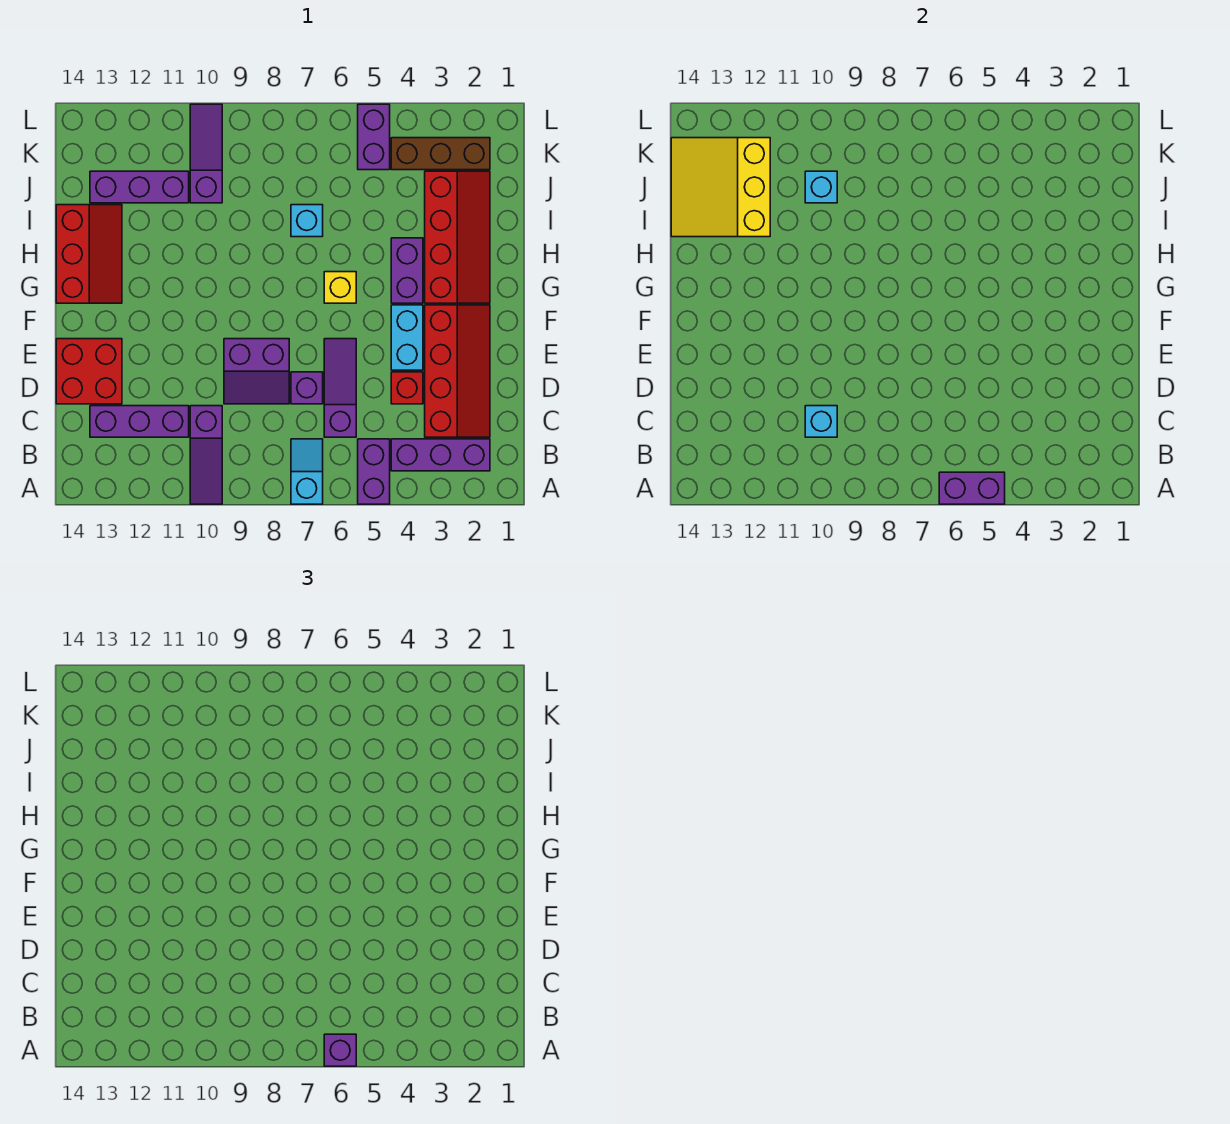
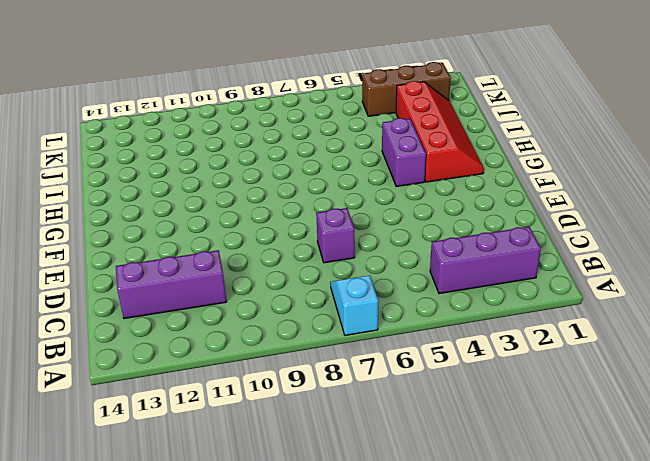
none -> purple brick A5:B5 level 1
none -> purple slope A10:C10 level 1 top C
none -> red slope C2:F3 level 1 top 3

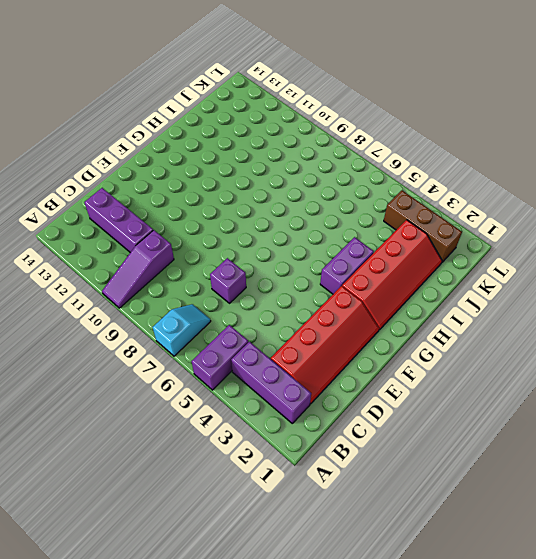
none -> purple slope C6:E6 level 1 top C
none -> red brick D4 level 1
none -> purple slope D8:E9 level 1 top E

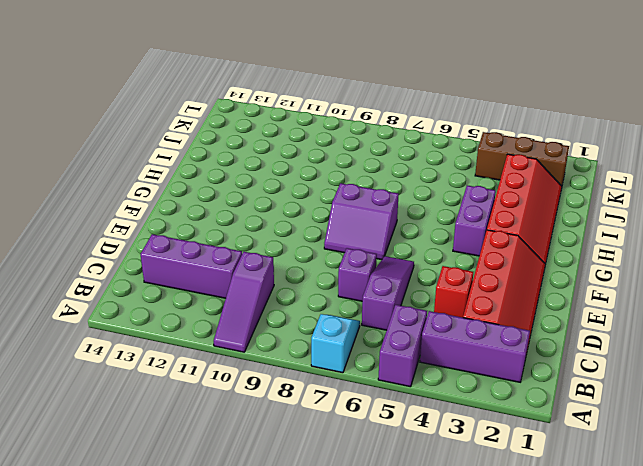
purple slope F7:G8 level 1 top G -> purple slope D8:E9 level 1 top E
none -> red brick D13:E14 level 1
none -> cyan brick E4:F4 level 1
none -> yellow brick G6 level 1

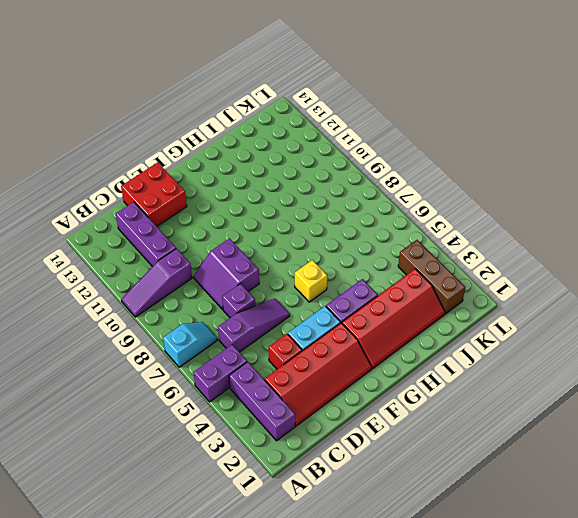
none -> red slope G13:I14 level 1 top 14
none -> cyan brick I7 level 1
none -> purple slope J10:L10 level 1 top J

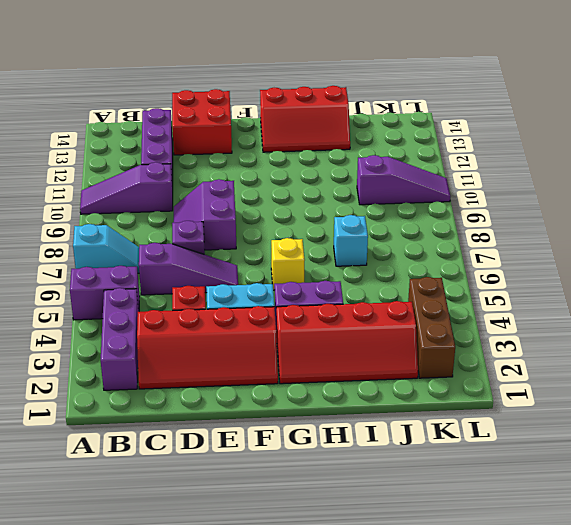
none -> purple brick J11:J13 level 1
none -> purple brick K5:L5 level 1
none -> purple brick A5:A6 level 2

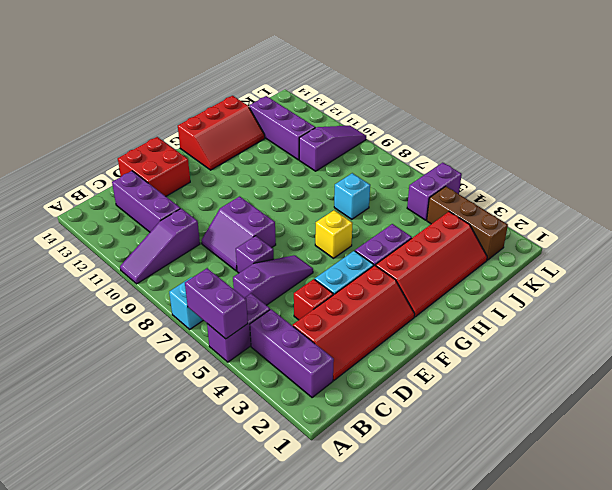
none -> cyan brick C10 level 2
none -> yellow slope I12:K14 level 2 top 12
none -> cyan brick J10 level 2

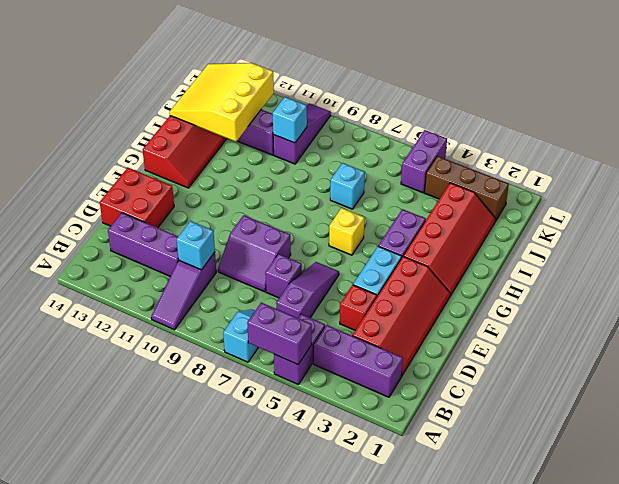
none -> purple brick A6 level 3

